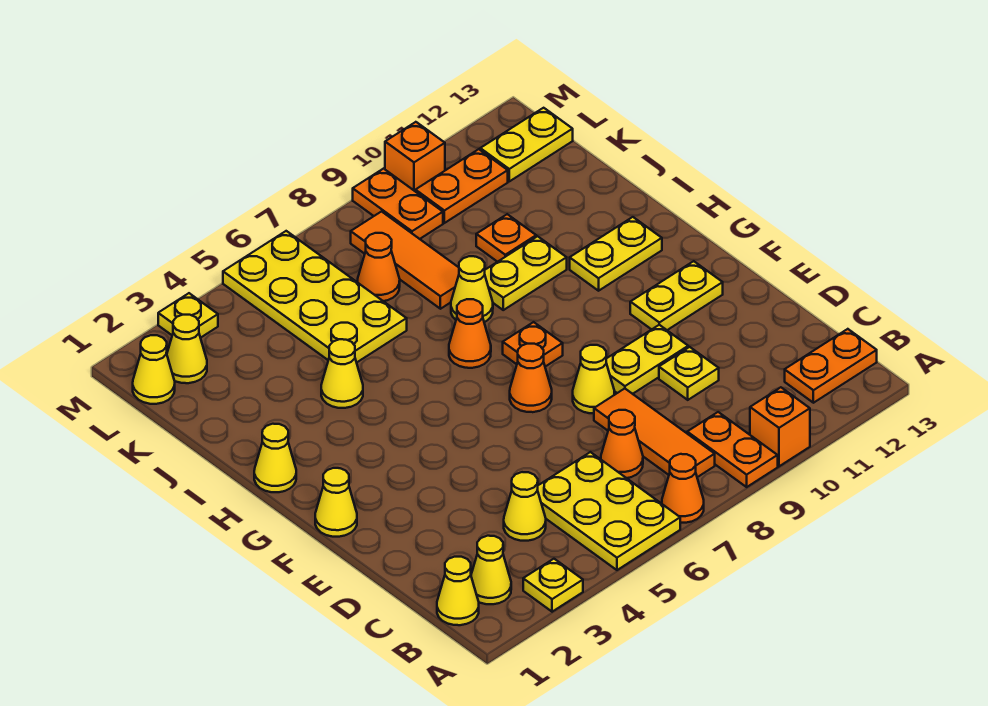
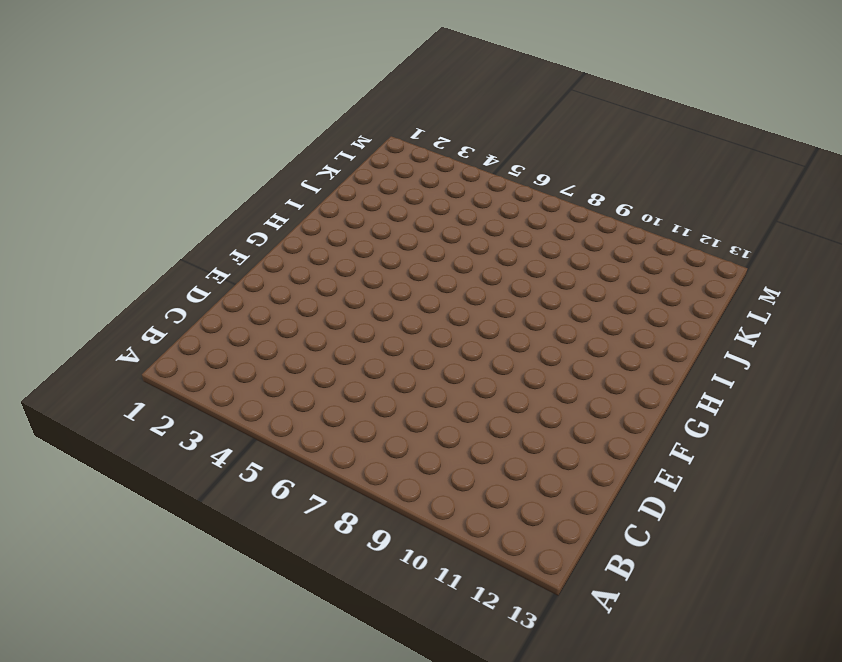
none -> yellow plate A3 level 1
none -> yellow plate A5:C6 level 1
none -> orange cone A7 level 1
none -> orange plate A9:B9 level 1

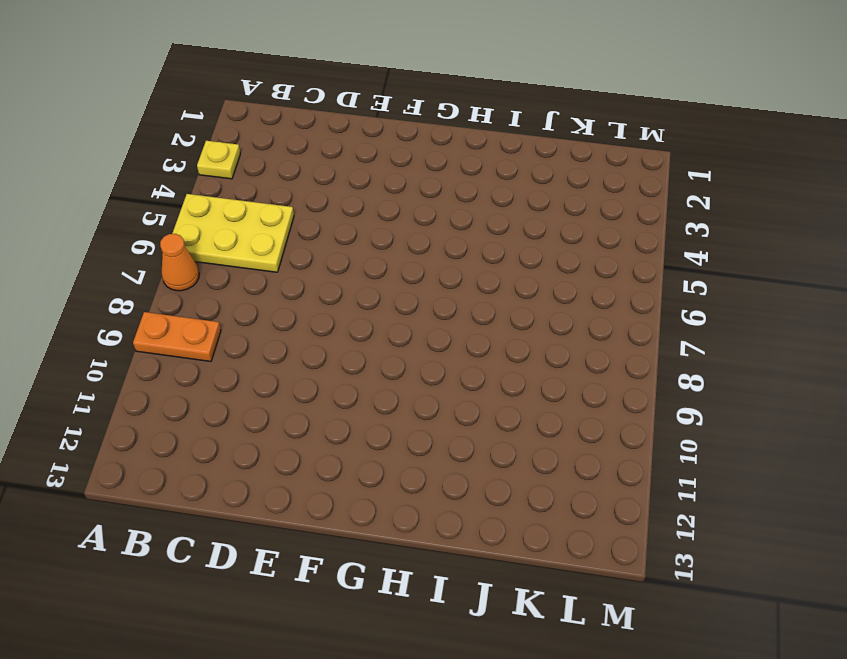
none -> orange brick A10 level 1
none -> yellow cone B1 level 1
none -> yellow cone B2 level 1
none -> orange tile B8:D8 level 1

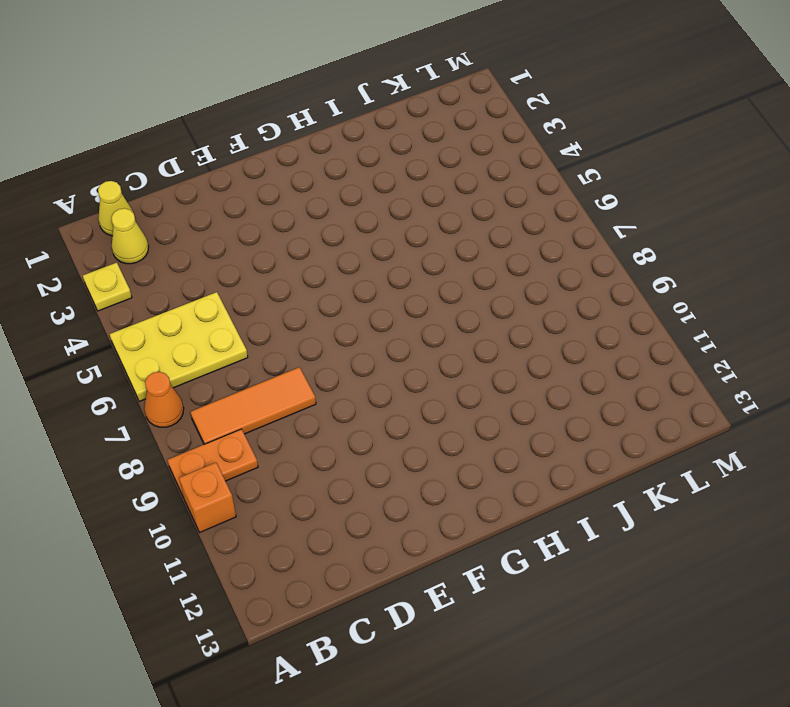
none -> orange plate B12:B13 level 1
none -> yellow cone C4 level 1
none -> orange cone C7 level 1
none -> yellow plate D10 level 1

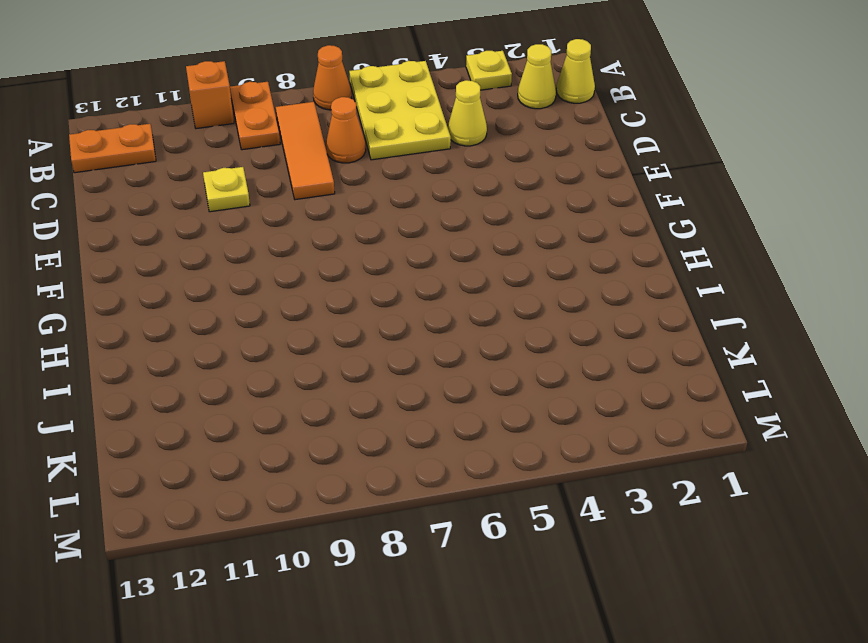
none -> yellow cone E8 level 1
none -> yellow plate E9:E10 level 1
none -> yellow cone F1 level 1
none -> orange cone F7 level 1

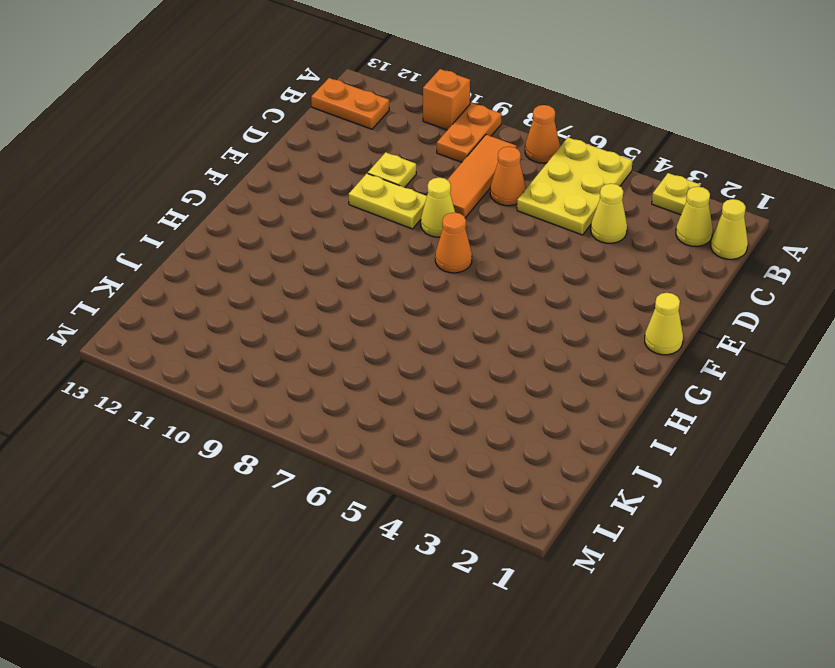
none -> yellow plate F11:F12 level 1
none -> orange plate G8 level 1
none -> yellow cone H1 level 1
none -> orange cone H7 level 1

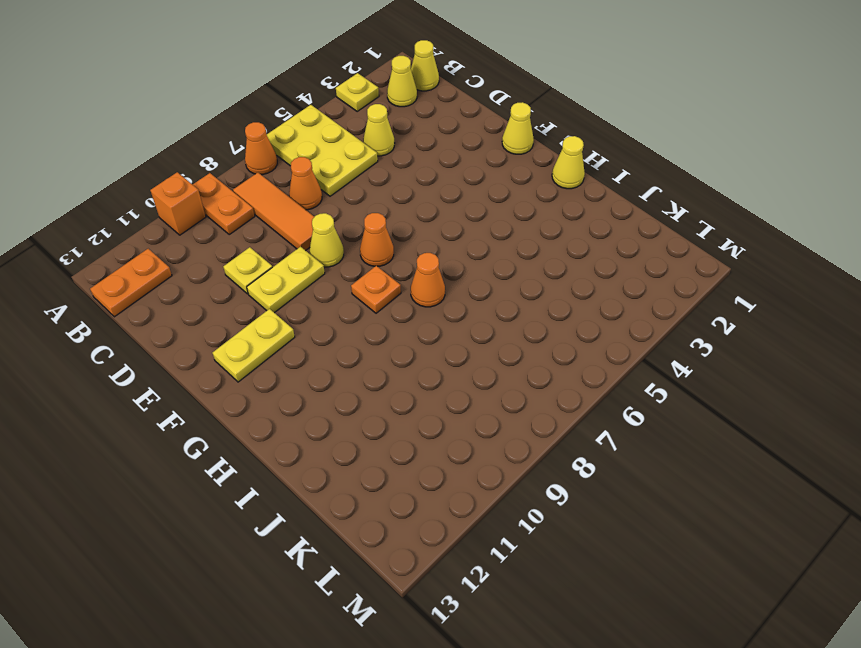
none -> yellow plate H11:H12 level 1
none -> yellow cone I4 level 1
none -> yellow cone I8 level 1
none -> yellow plate I9:I10 level 1

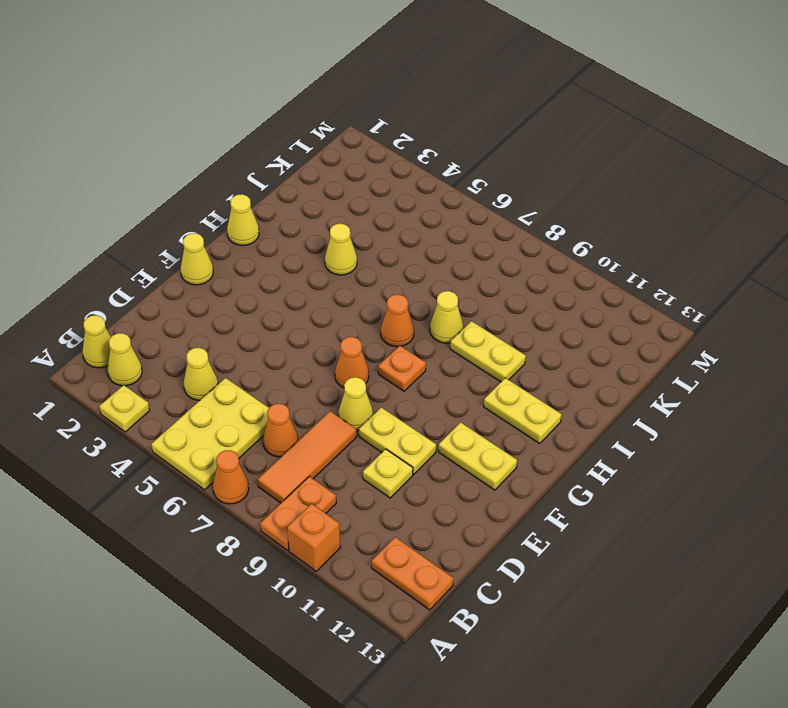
none -> yellow plate J5:M6 level 1
none -> orange tile J8:L8 level 1
none -> orange plate J10 level 1
none -> orange cone K7 level 1

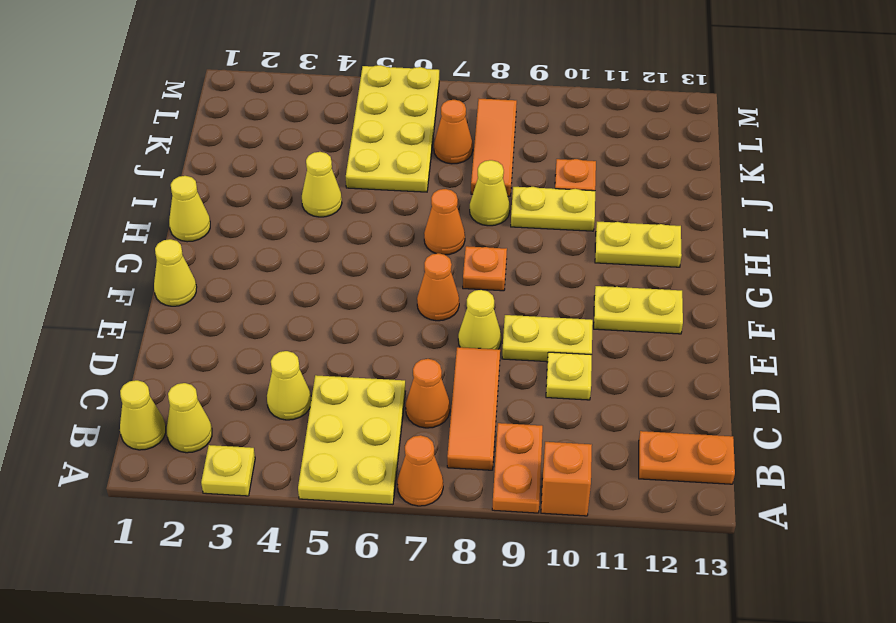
none -> yellow cone L1 level 1
none -> yellow cone L2 level 1
none -> orange plate L9:M9 level 1
none -> orange plate L10:L11 level 1

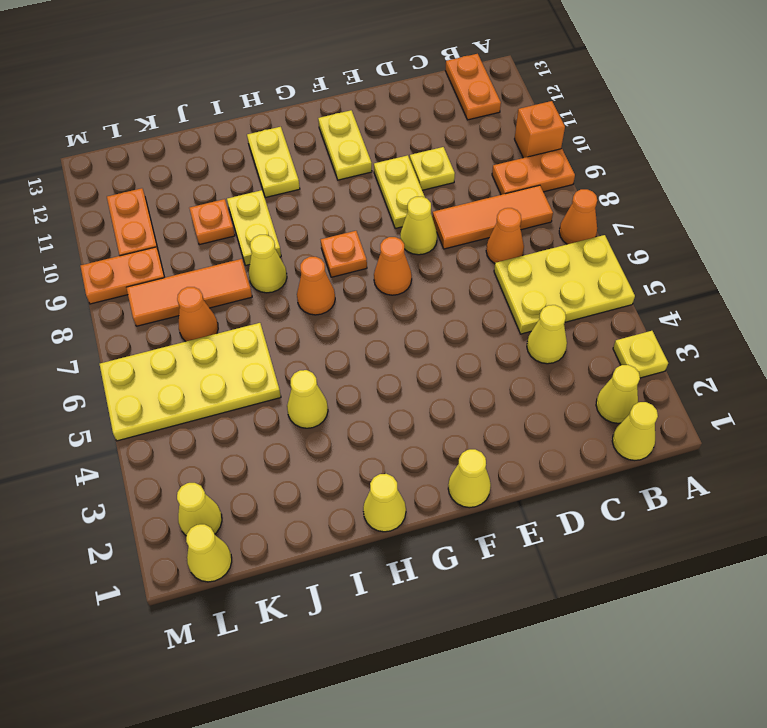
none -> yellow plate L12:L13 level 1
none -> yellow plate M3 level 1
none -> orange brick M10 level 1

